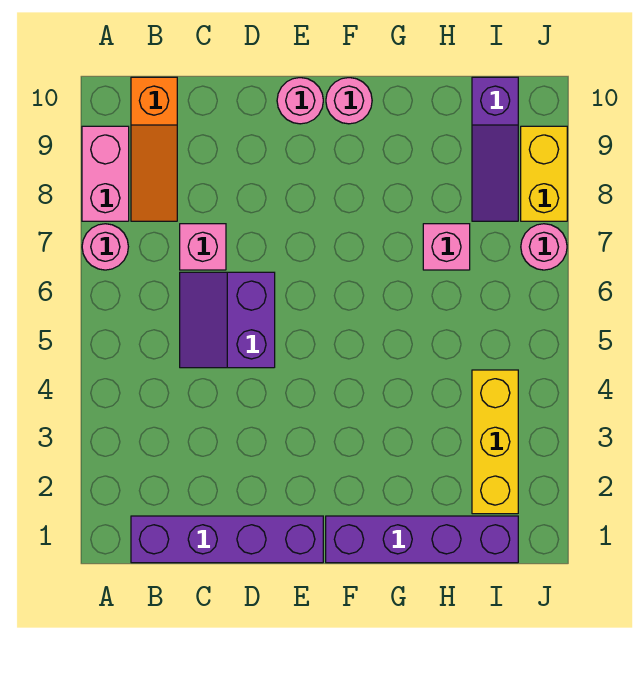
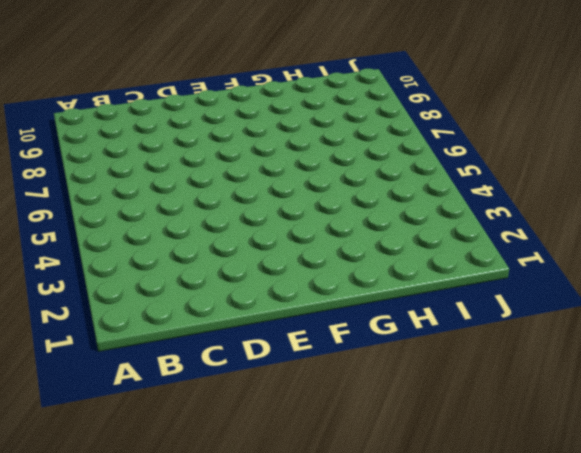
none -> pink round brick A7 level 1
none -> pink brick A8:A9 level 1
none -> purple brick B1:E1 level 1

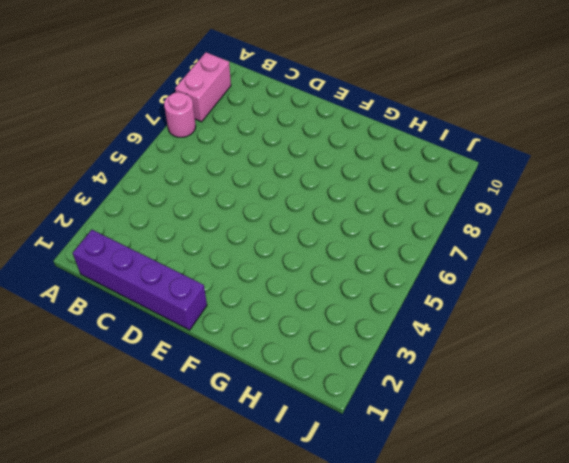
none -> orange slope B8:B10 level 1 top 10
none -> purple slope C5:D6 level 1 top D
none -> pink brick C7 level 1

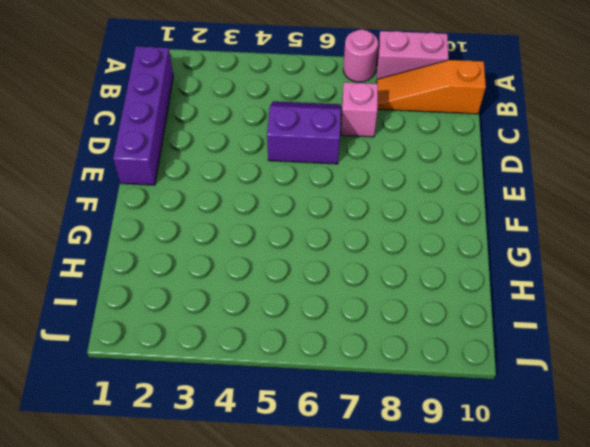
none -> pink round brick E10 level 1
none -> purple brick F1:I1 level 1
none -> pink round brick F10 level 1

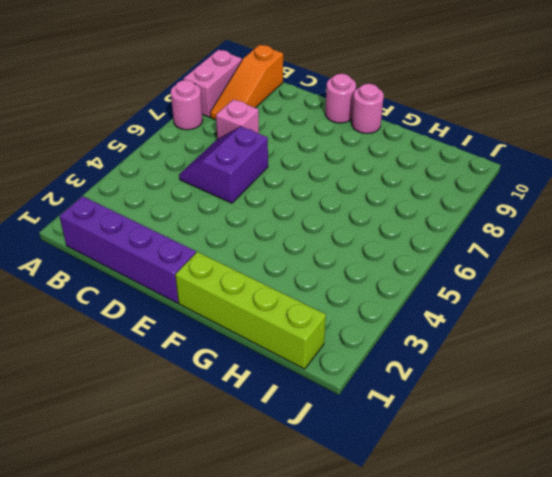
lime brick F1:I1 level 1 -> purple brick F1:I1 level 1
none -> pink brick H7 level 1
none -> yellow brick I2:I4 level 1
none -> purple slope I8:I10 level 1 top 10

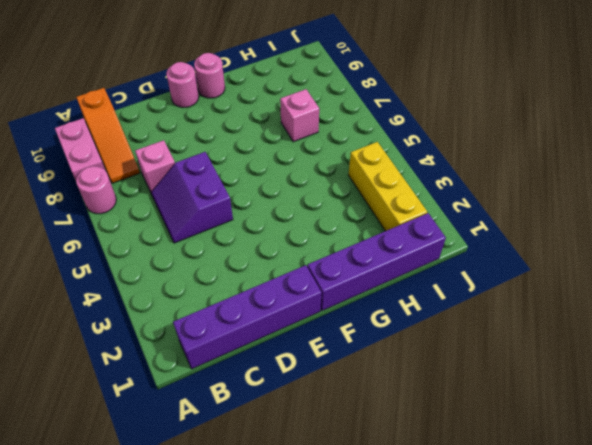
none -> purple slope I8:I10 level 1 top 10
none -> pink round brick J7 level 1
none -> yellow brick J8:J9 level 1

